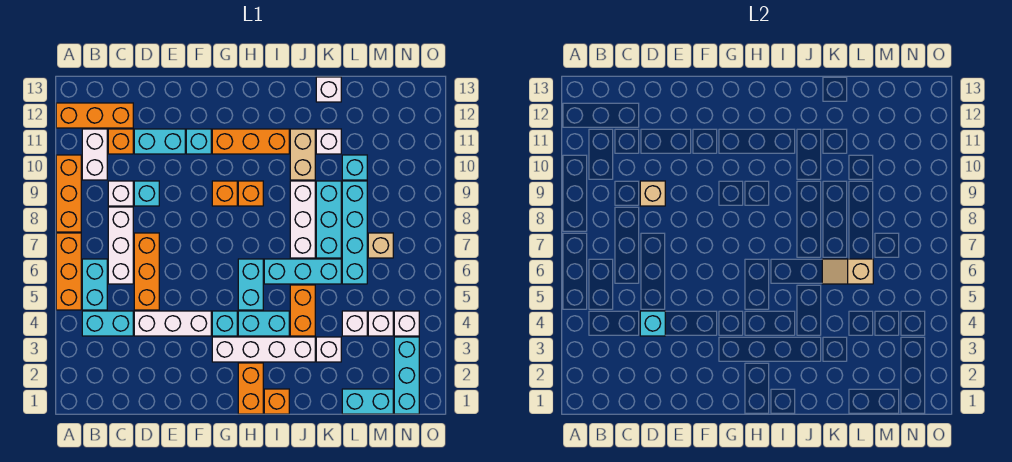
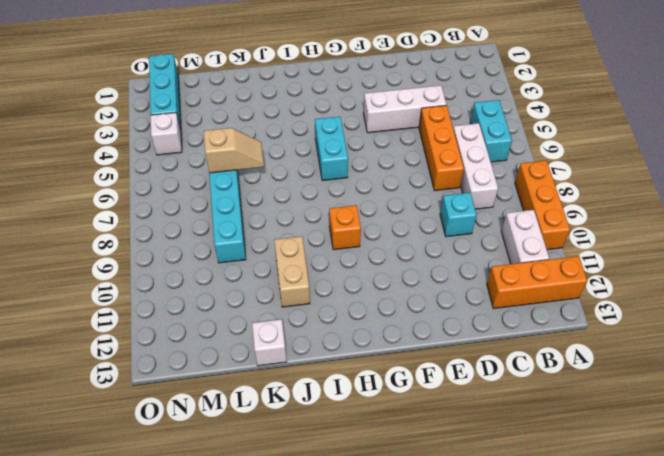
none -> orange brick A5:A7 level 1
none -> cyan brick B4:C4 level 1
none -> white brick C9 level 1
none -> orange brick C11 level 1

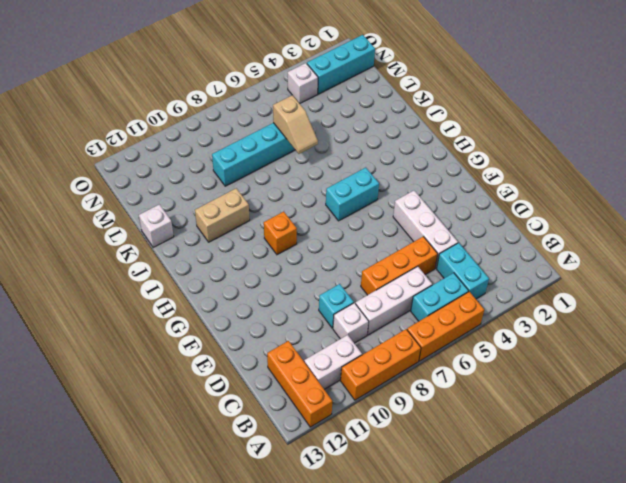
none -> orange brick C11 level 1
none -> cyan brick D11:E11 level 1
none -> cyan brick F11 level 1
none -> white brick G3:J3 level 1

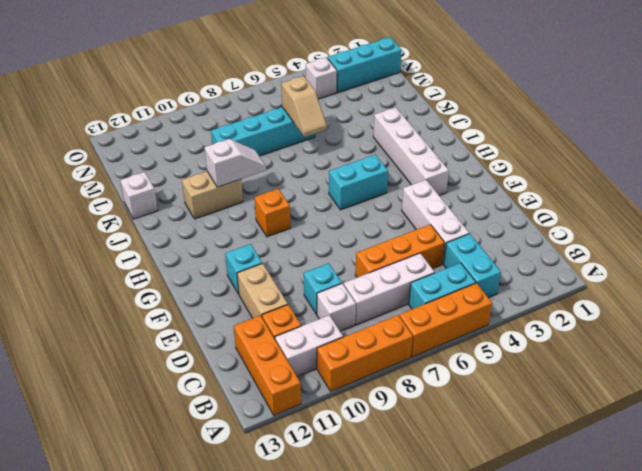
tan brick D11:E11 level 1 -> cyan brick D11:E11 level 1
white slope J9:J10 level 2 top 10 -> none
none -> cyan brick G4 level 1
none -> orange brick G9 level 1
none -> orange brick G11:I11 level 1
none -> orange brick H1:H2 level 1

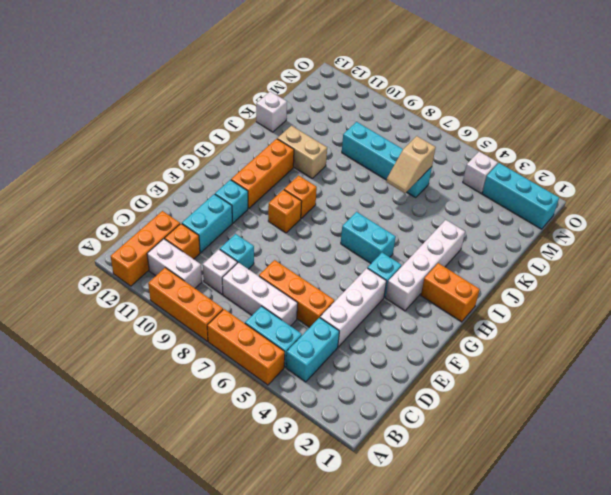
none -> cyan brick H4:I4 level 1
none -> orange brick I1 level 1
none -> cyan brick I6:K6 level 1
none -> orange brick J4:J5 level 1

